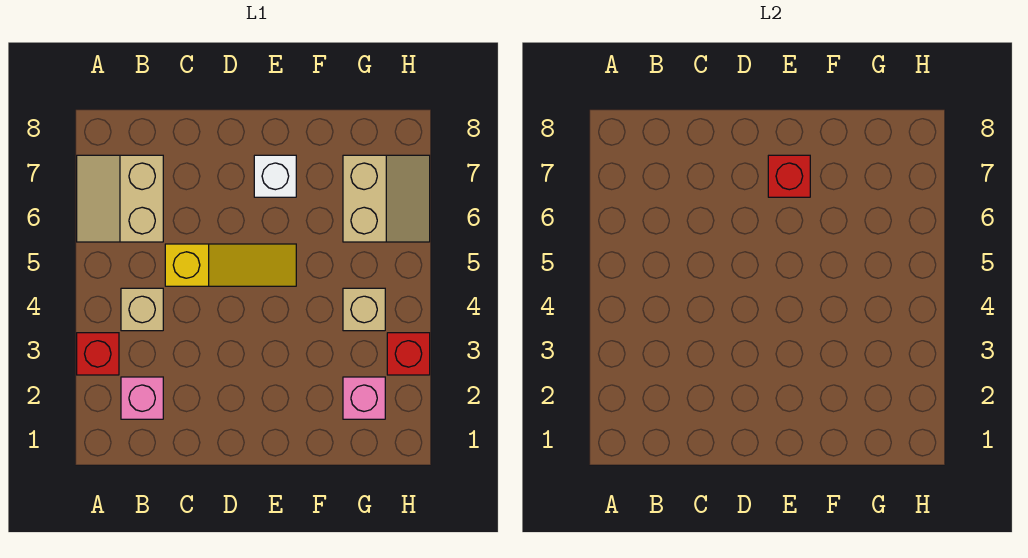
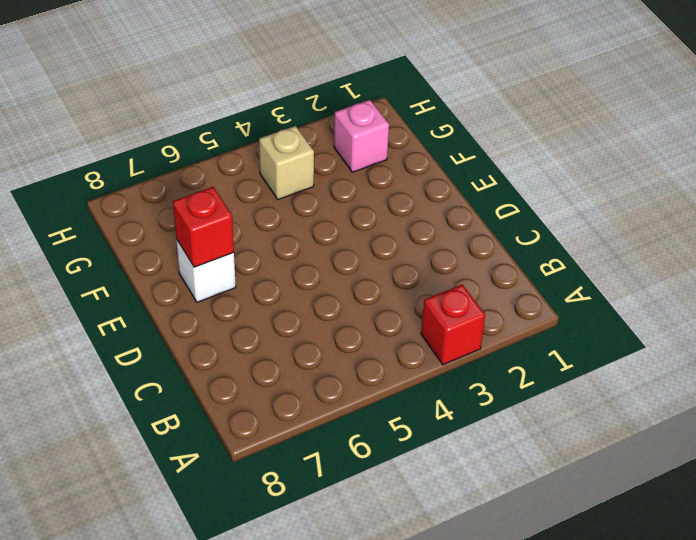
none -> tan slope A6:B7 level 1 top B
none -> pink brick B2 level 1

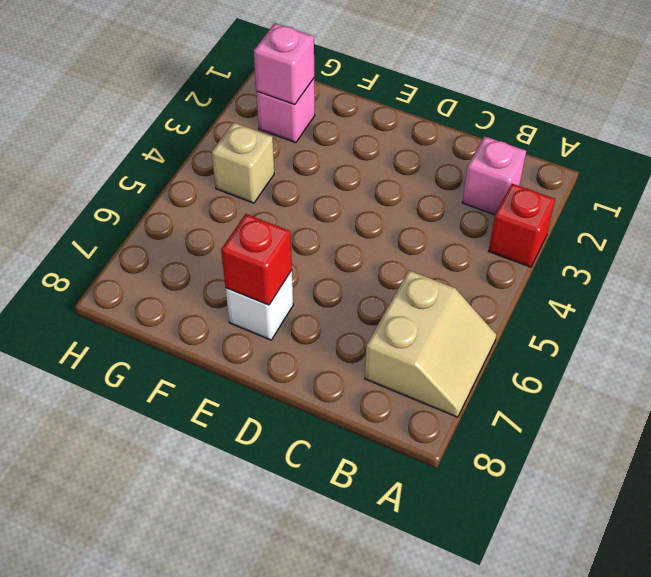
pink brick G2 level 2 -> none
none -> tan brick B4 level 1
none -> yellow slope C5:E5 level 1 top C

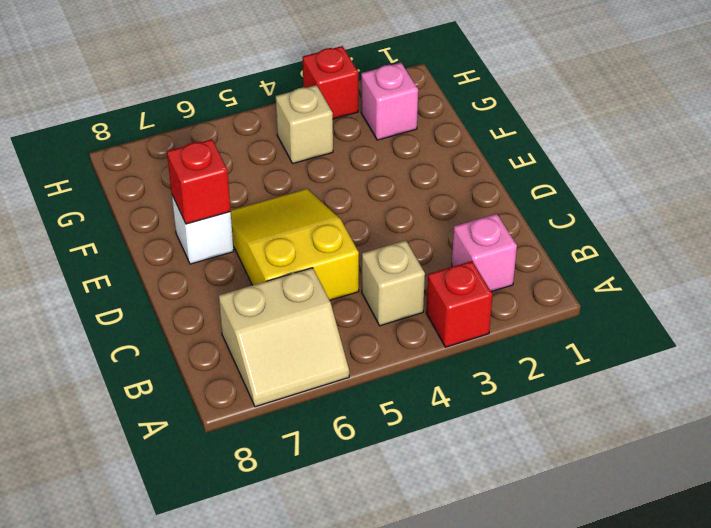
yellow slope C5:E6 level 1 top C -> yellow slope C5:E5 level 1 top C
none -> tan slope G6:H7 level 1 top G

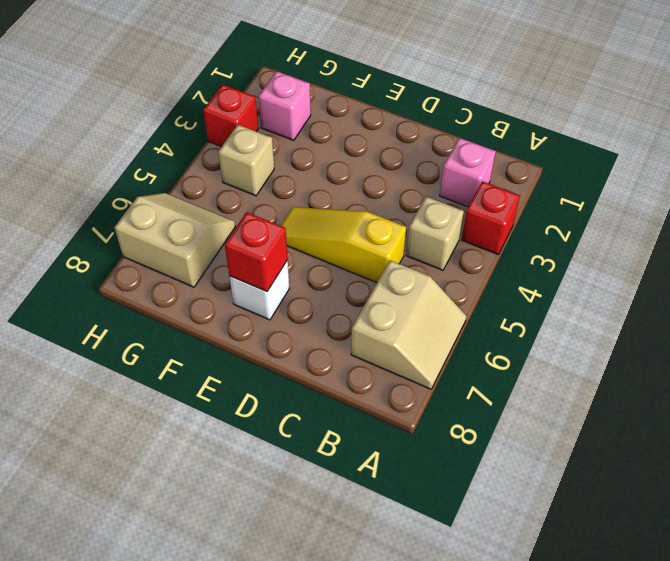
tan slope G6:H7 level 1 top 7 -> tan slope G6:H7 level 1 top G

